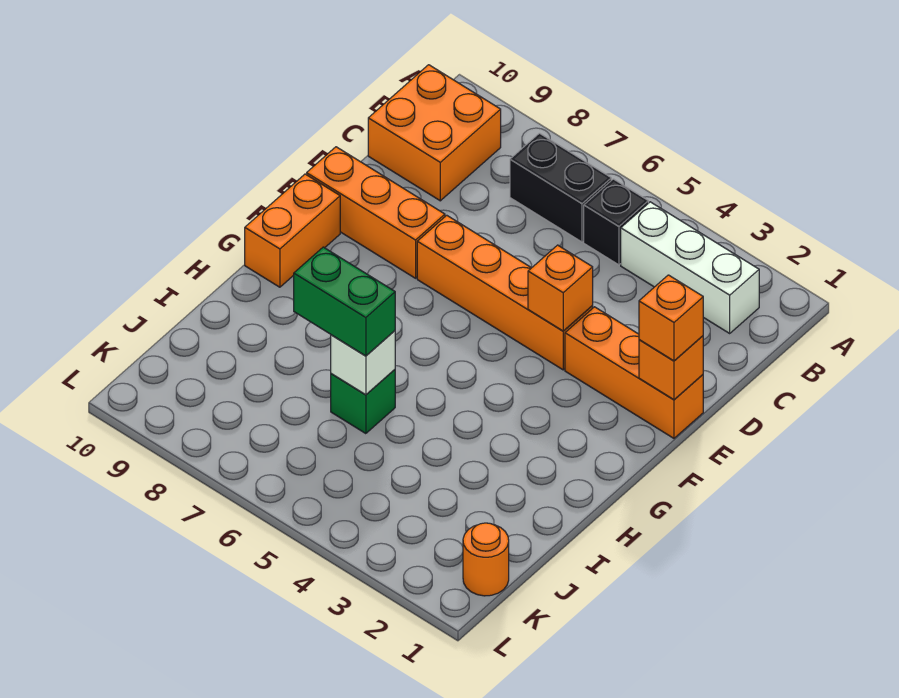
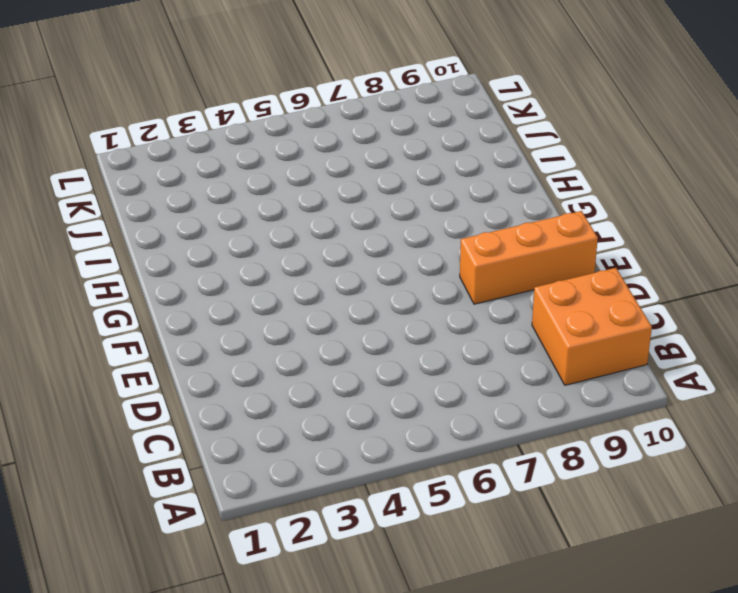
none -> white brick B2:B4 level 1
none -> black brick B5 level 1
none -> black brick B6:B7 level 1

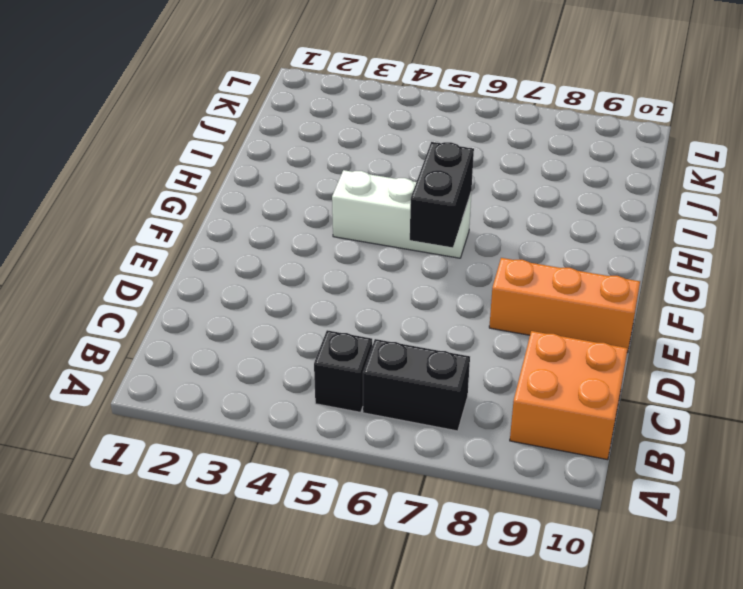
black brick F6:G6 level 2 -> none
white brick G4:G6 level 1 -> white brick B2:B4 level 1
none -> orange brick E1:E3 level 1
none -> orange brick E4:E7 level 1
none -> orange brick F10:G10 level 1

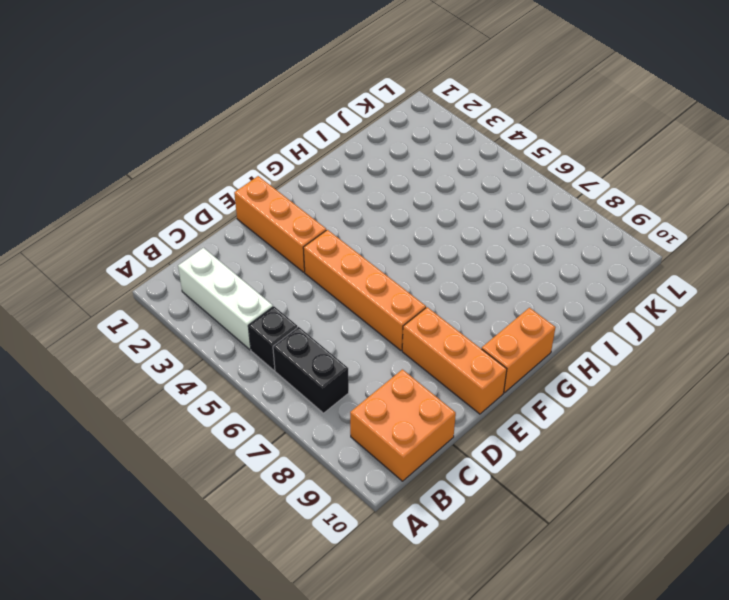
none -> green brick I6 level 1
none -> orange round brick K1 level 1
none -> orange brick E1 level 2

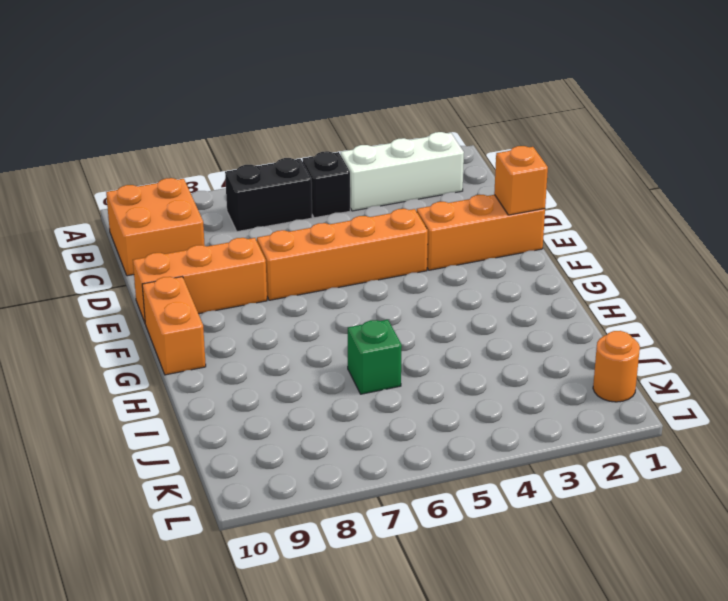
none -> orange brick E4 level 2
none -> white brick I6 level 2
none -> orange brick E1 level 3

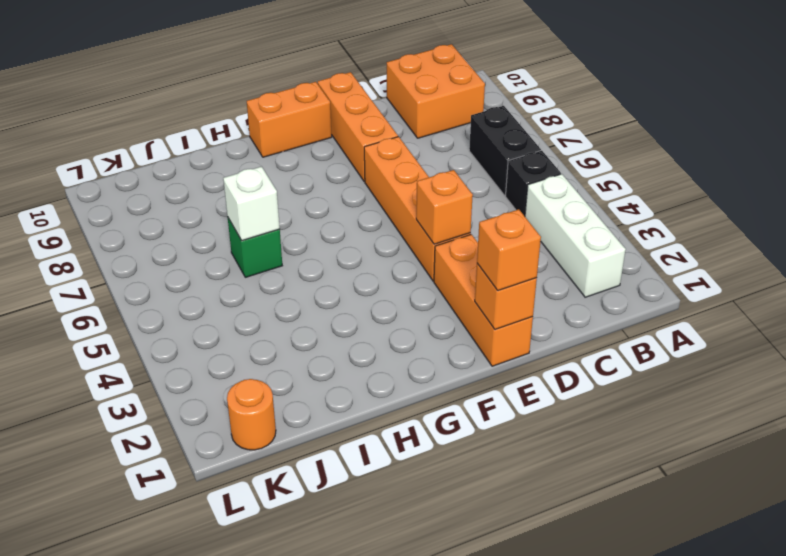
none -> green brick I6:I7 level 3

